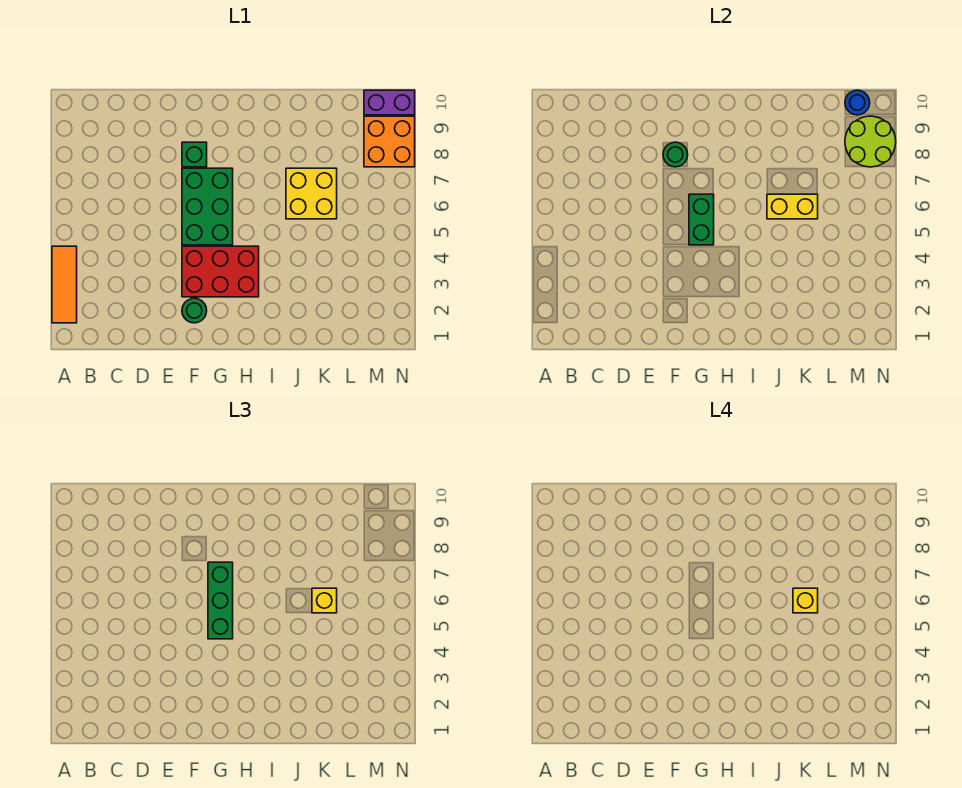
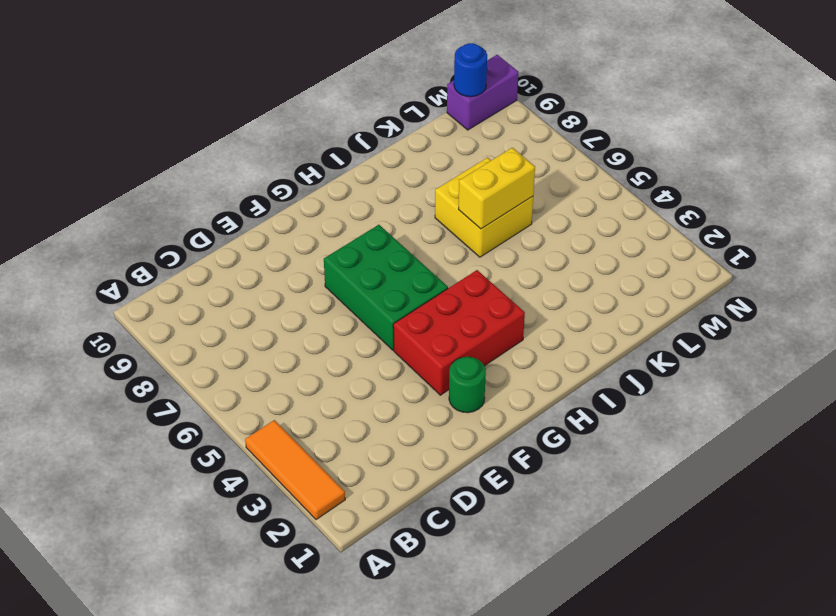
none -> green brick F8 level 1
none -> orange brick M8:N9 level 1
none -> green round brick F8 level 2

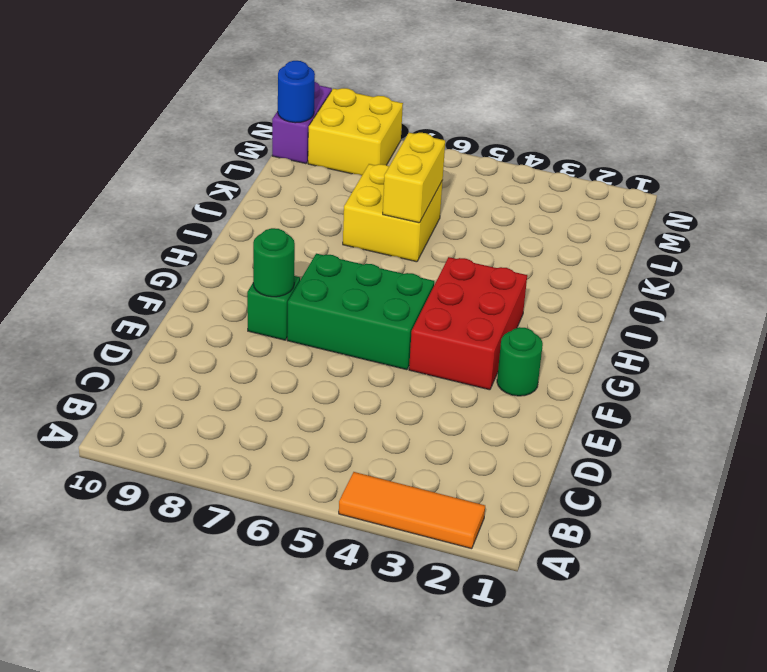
yellow brick M8:N9 level 1 -> orange brick M8:N9 level 1
none -> green brick G5:G6 level 2
none -> lime round brick M8:N9 level 2
none -> green brick G5:G7 level 3

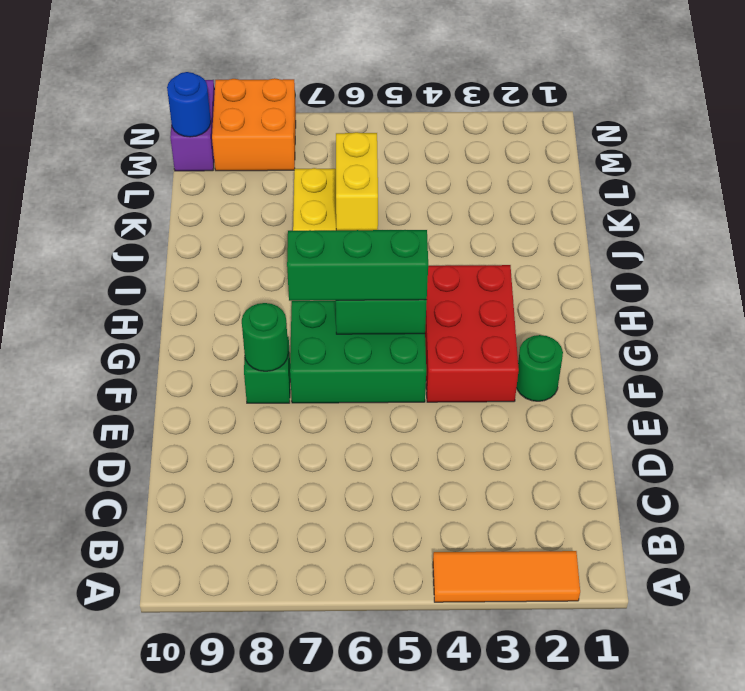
none -> lime round brick M8:N9 level 2
none -> yellow brick K6 level 3
none -> yellow brick K6 level 4

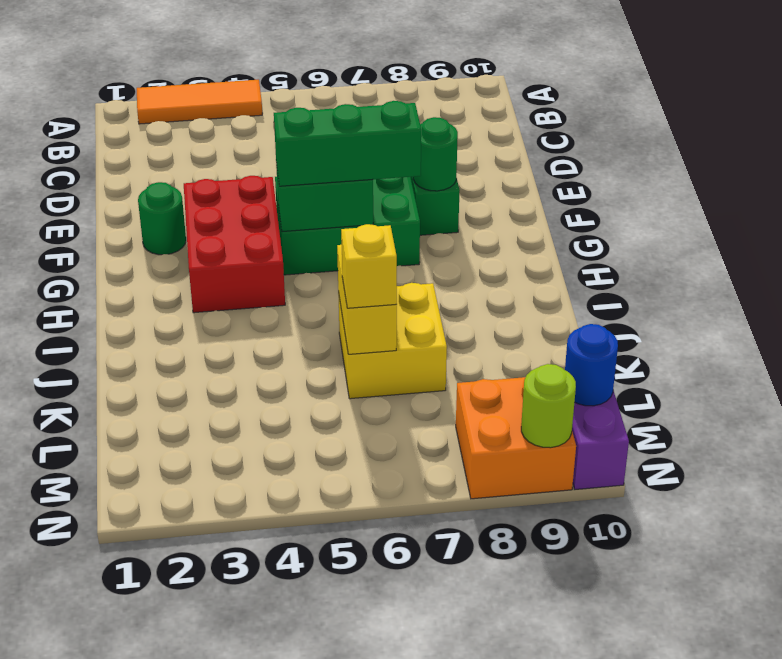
lime round brick N9 level 2 -> lime round brick M8:N9 level 2
none -> yellow brick K6 level 4

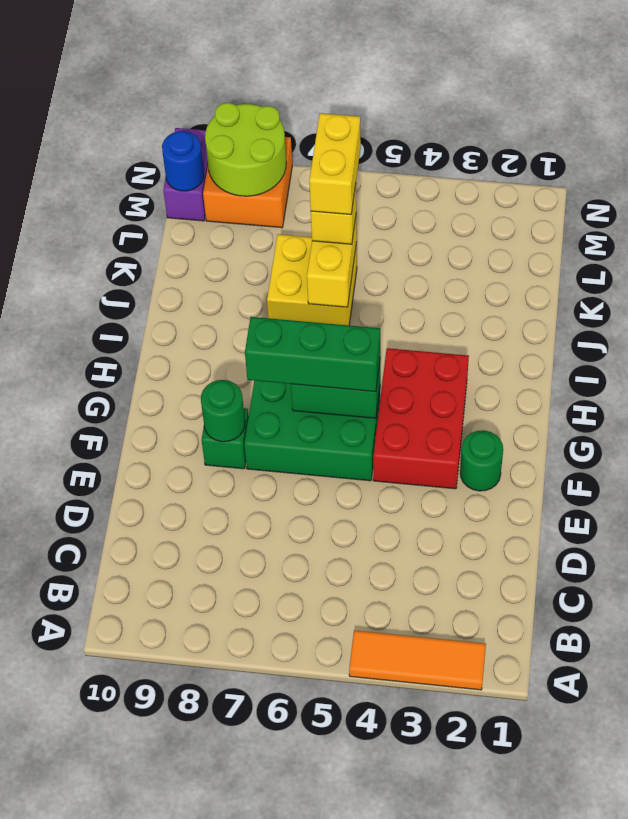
yellow brick K6:L6 level 4 -> yellow brick K6 level 4

